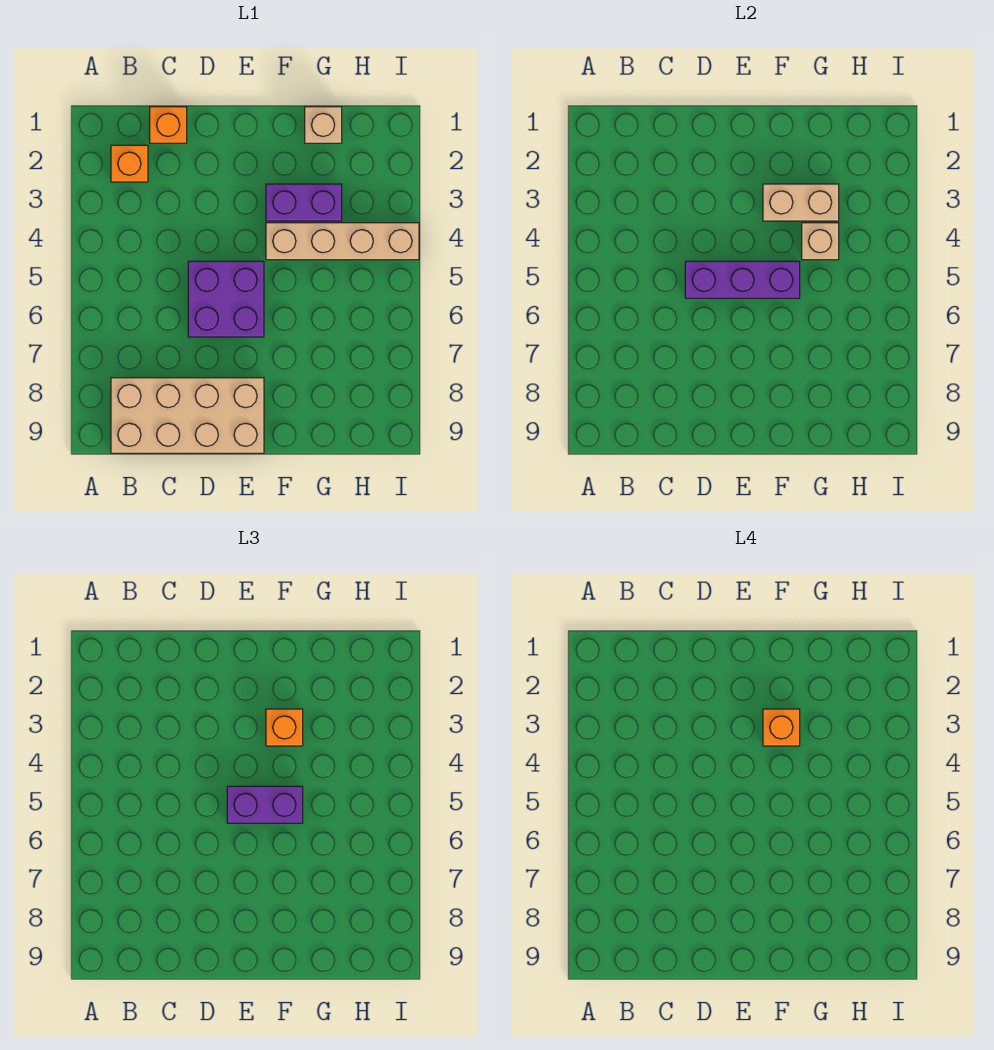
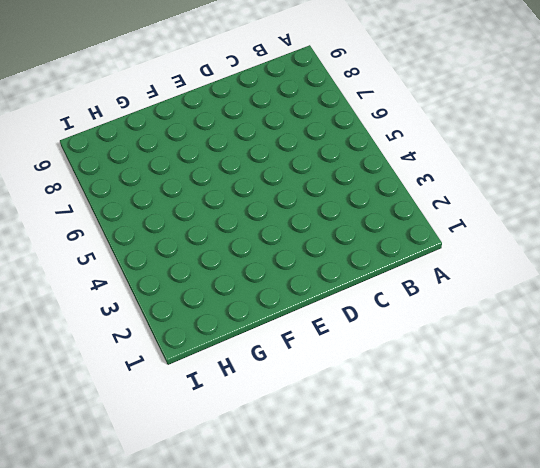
none -> orange brick B2 level 1
none -> tan brick B8:E9 level 1
none -> orange brick C1 level 1

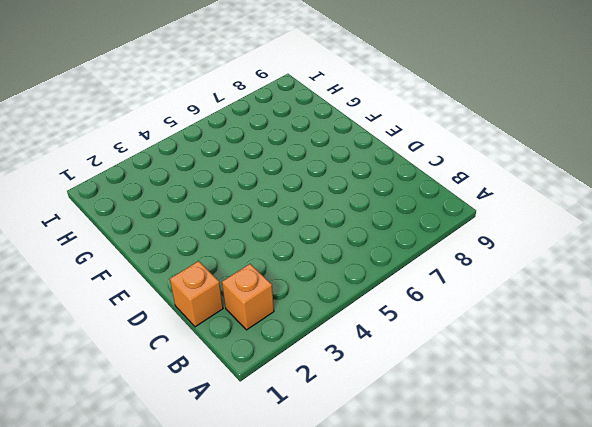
none -> tan brick B8:E9 level 1
none -> purple brick D5:E6 level 1
none -> purple brick F3:G3 level 1

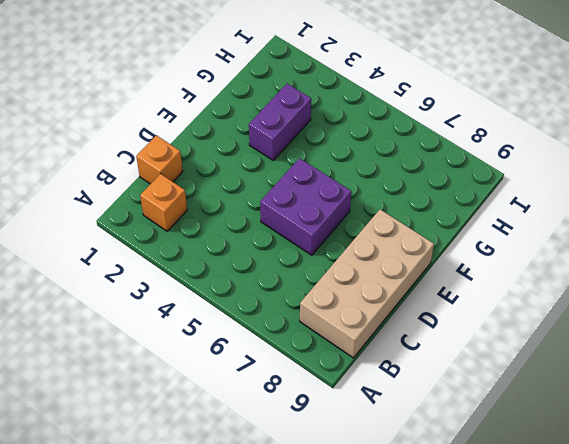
none -> tan brick F4:I4 level 1
none -> tan brick G1 level 1
none -> purple brick D5:F5 level 2

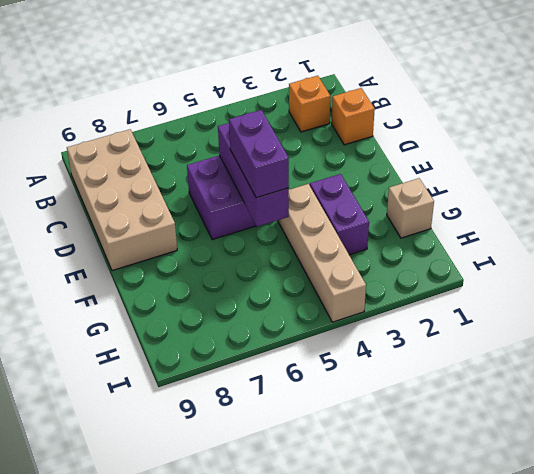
none -> tan brick F3:G3 level 2
none -> tan brick G4 level 2
none -> orange brick F3 level 3

